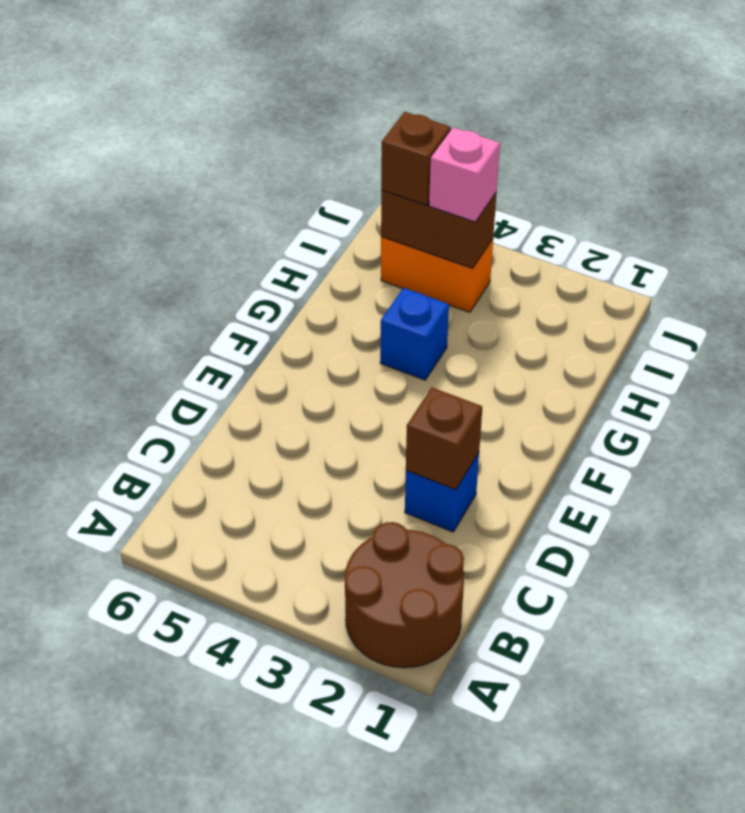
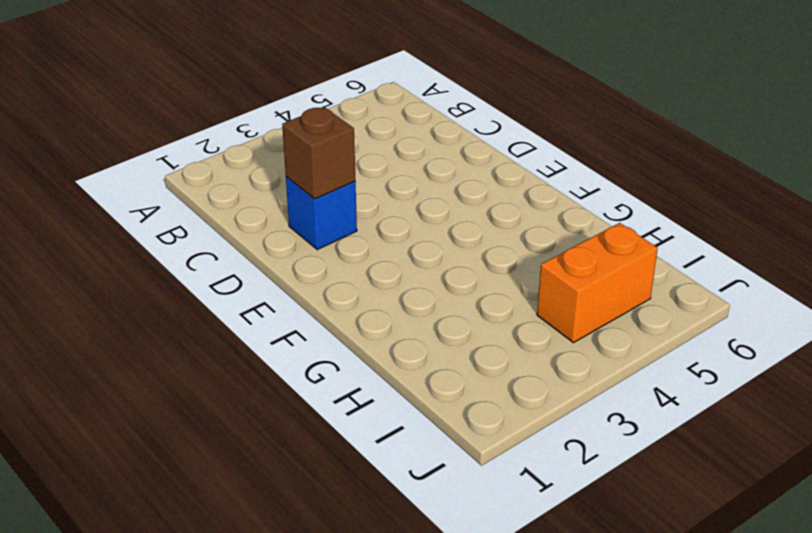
none -> brown round brick A1:B2 level 1
none -> blue brick G4 level 1

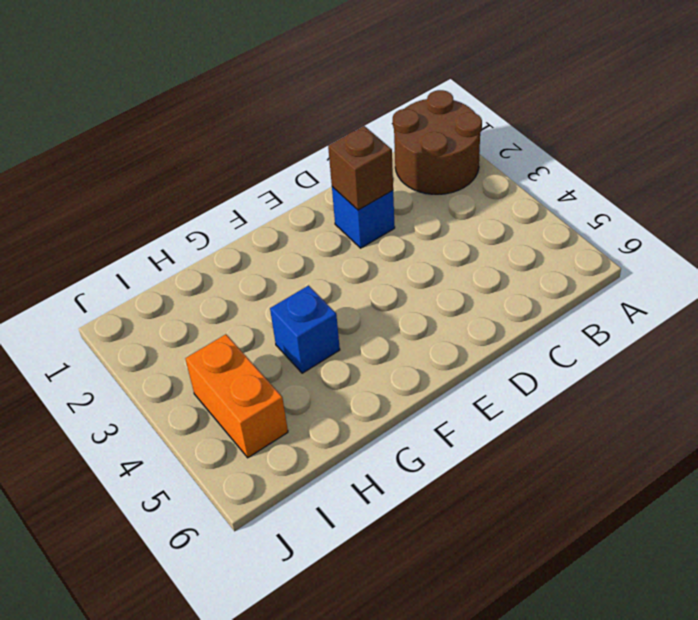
none -> brown brick I4:I5 level 2
none -> pink brick I4 level 3

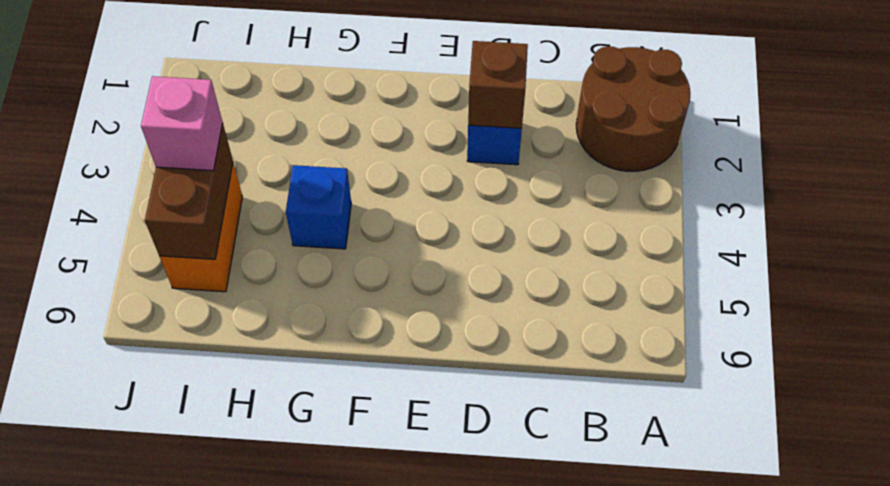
none -> brown brick I5 level 3

